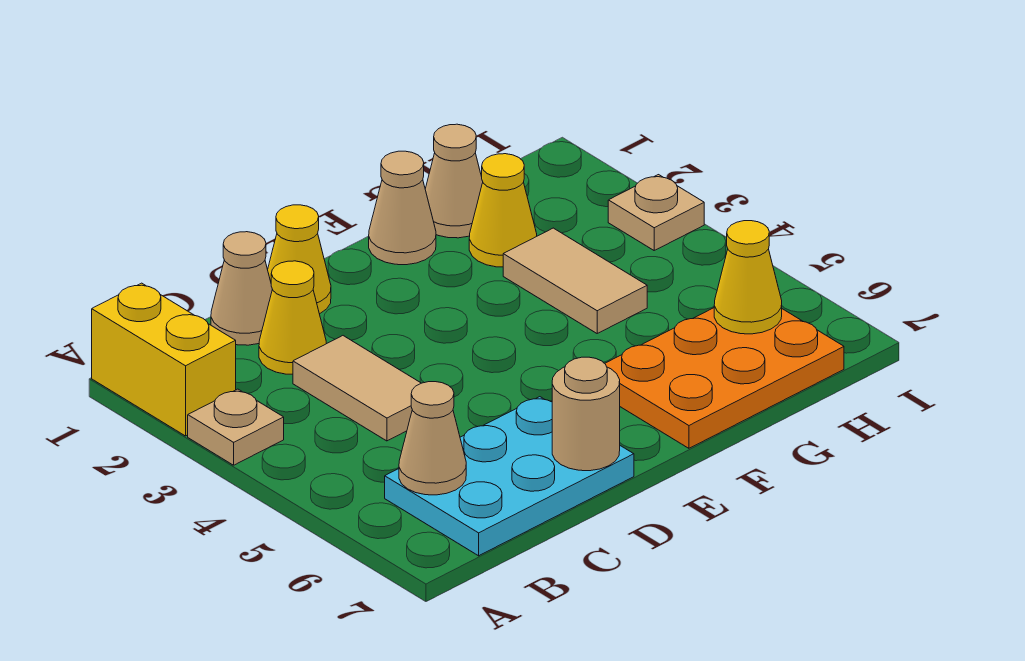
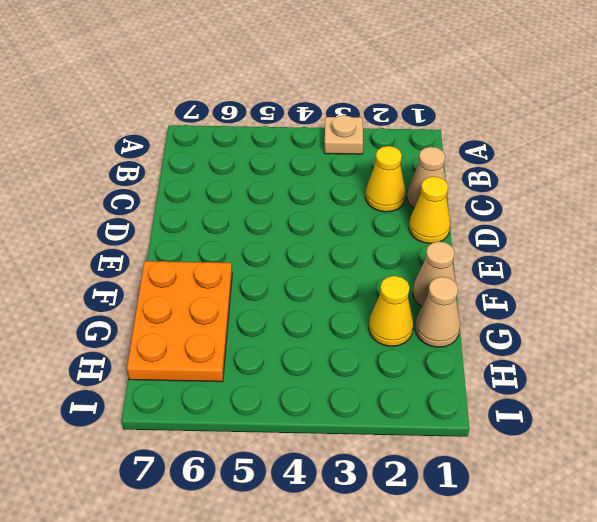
none -> yellow brick A1:A2 level 1
none -> cyan plate B6:D7 level 1
none -> tan tile C3:C4 level 1

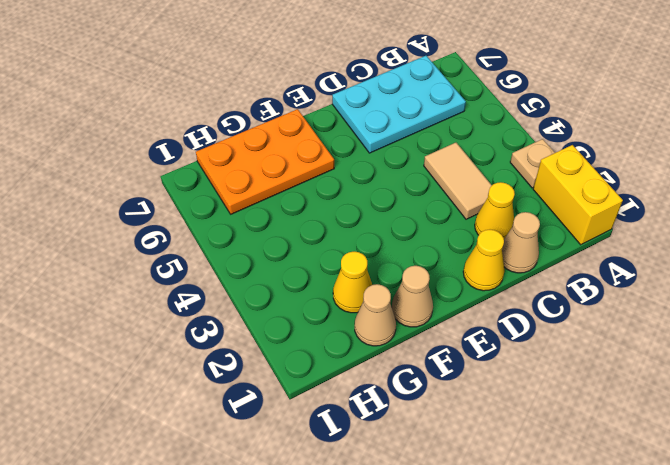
none -> tan tile G3:G4 level 1
none -> tan plate I3 level 1
none -> tan cone B6 level 2

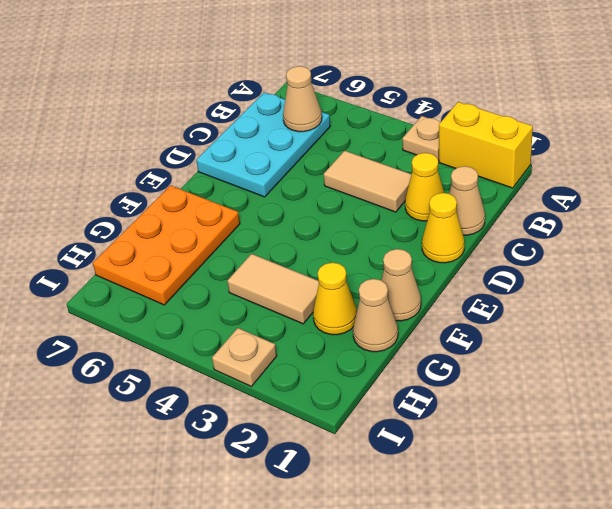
none -> tan round brick D7 level 2
none -> yellow cone H6 level 2

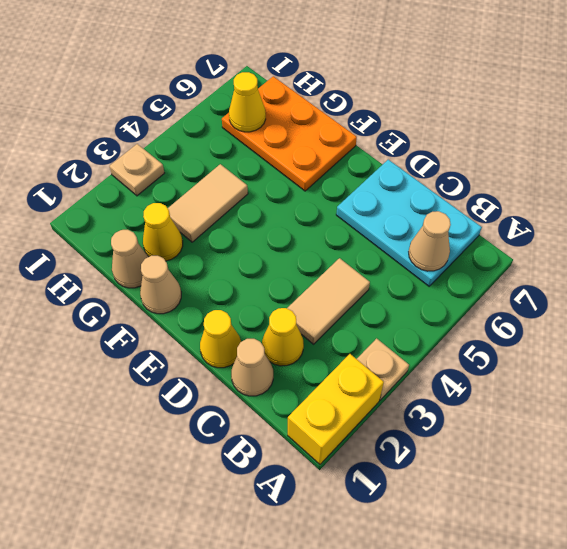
none -> tan round brick D7 level 2

